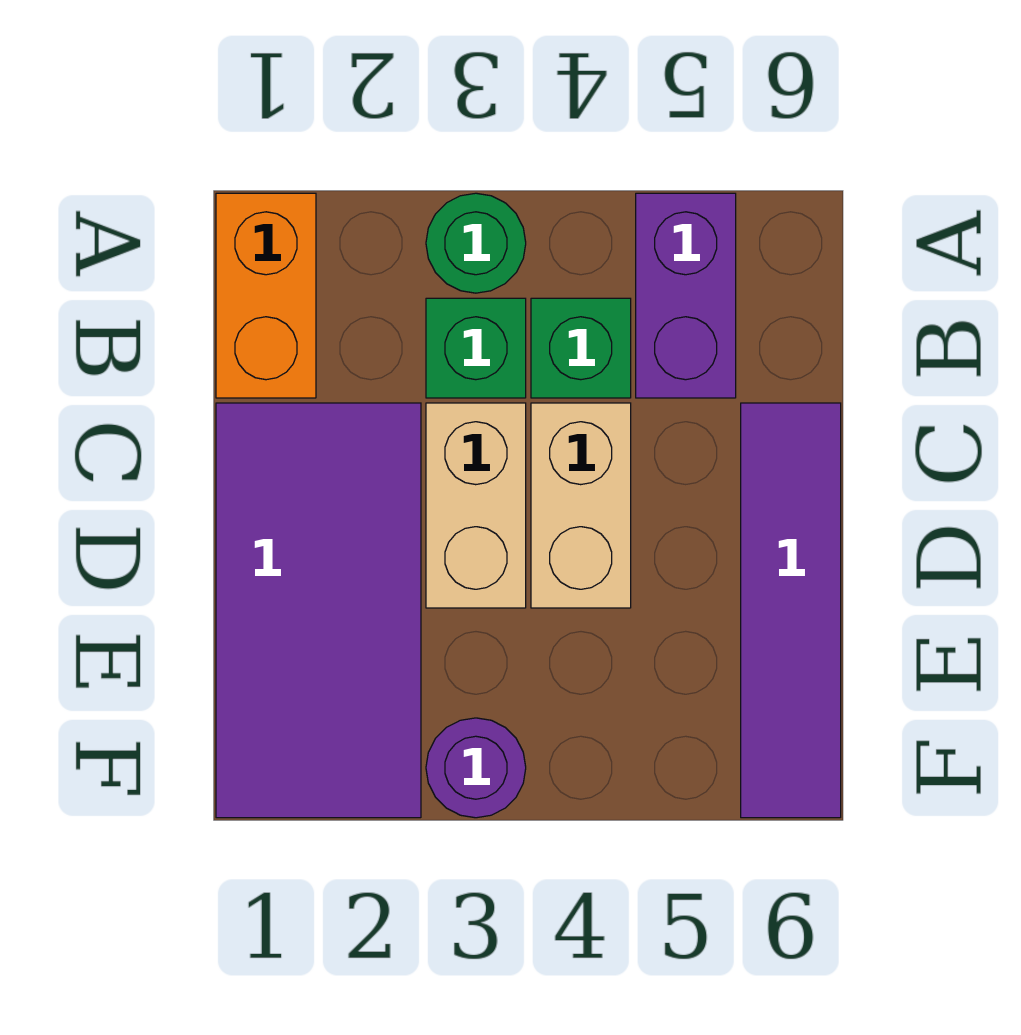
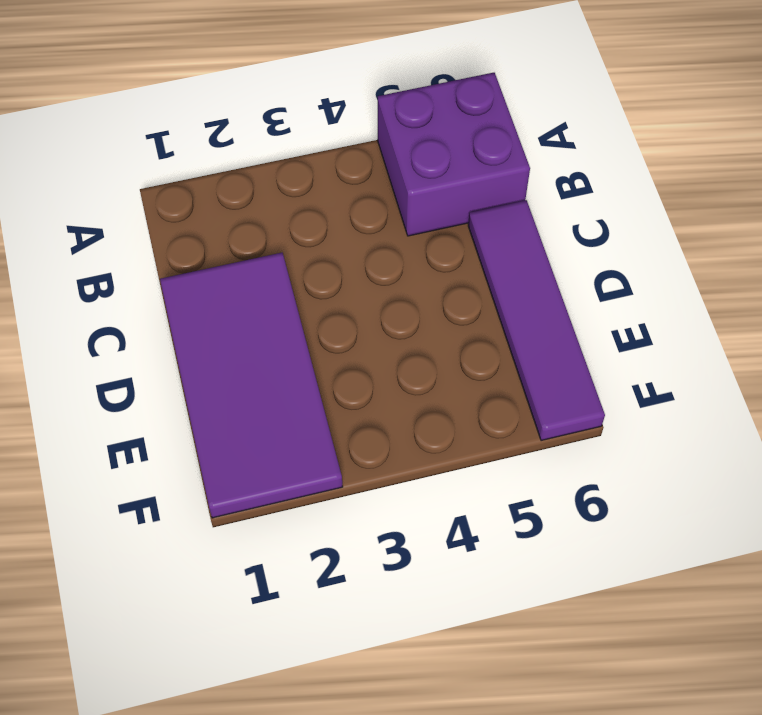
purple brick A5:B6 level 1 -> purple brick A5:B5 level 1
none -> orange brick A1:B1 level 1
none -> green round brick A3 level 1

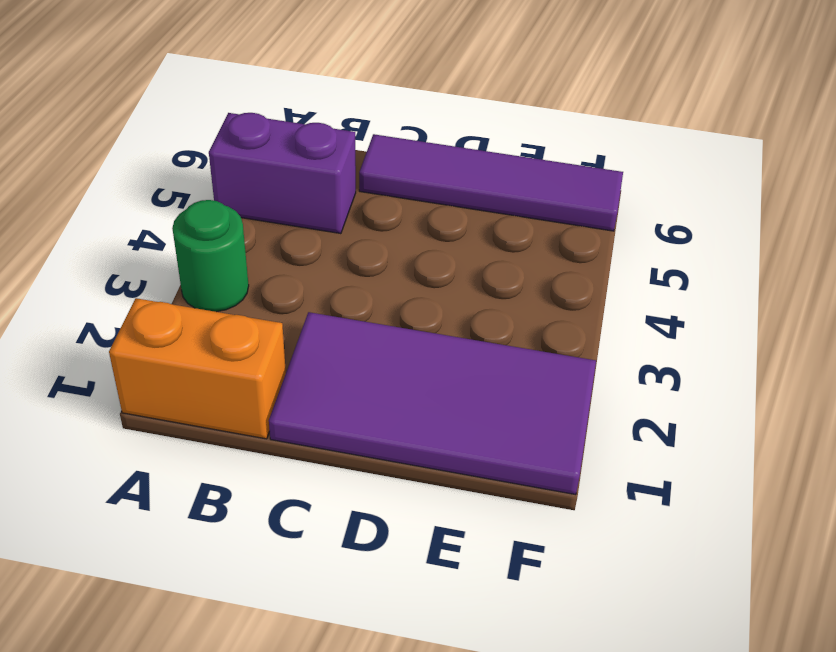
none -> green brick B3 level 1
none -> green brick B4 level 1

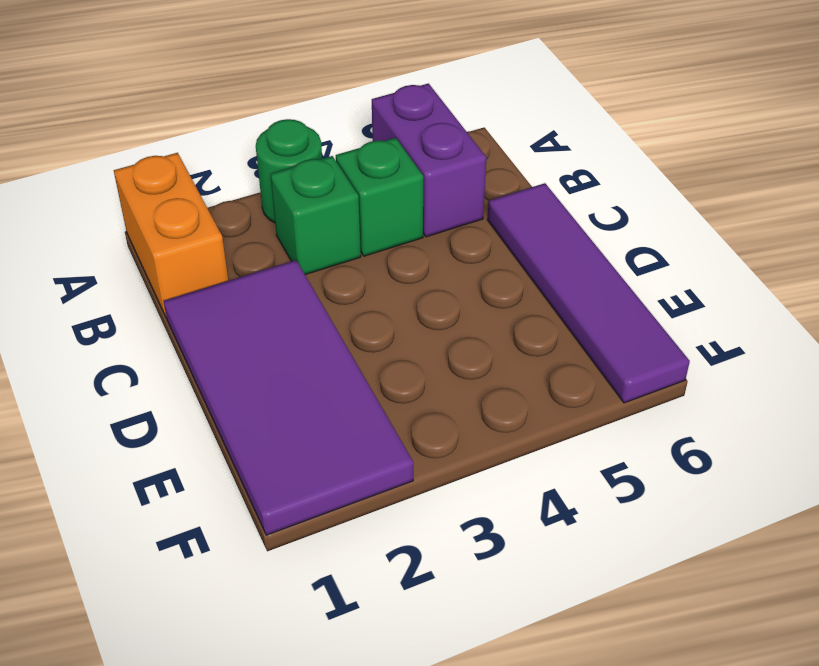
none -> tan brick C3:D3 level 1
none -> tan brick C4:D4 level 1

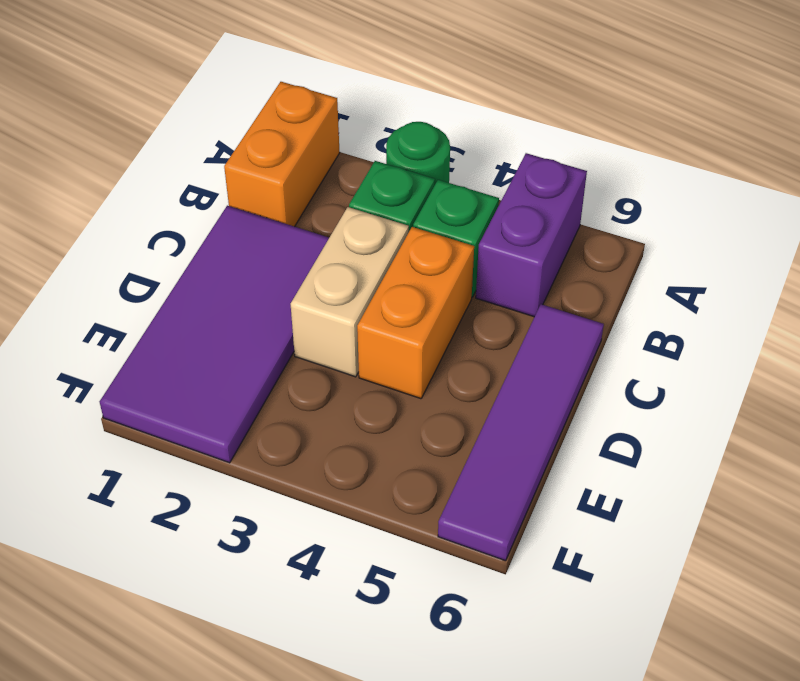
orange brick C4:D4 level 1 -> tan brick C4:D4 level 1
none -> purple round brick F3 level 1

